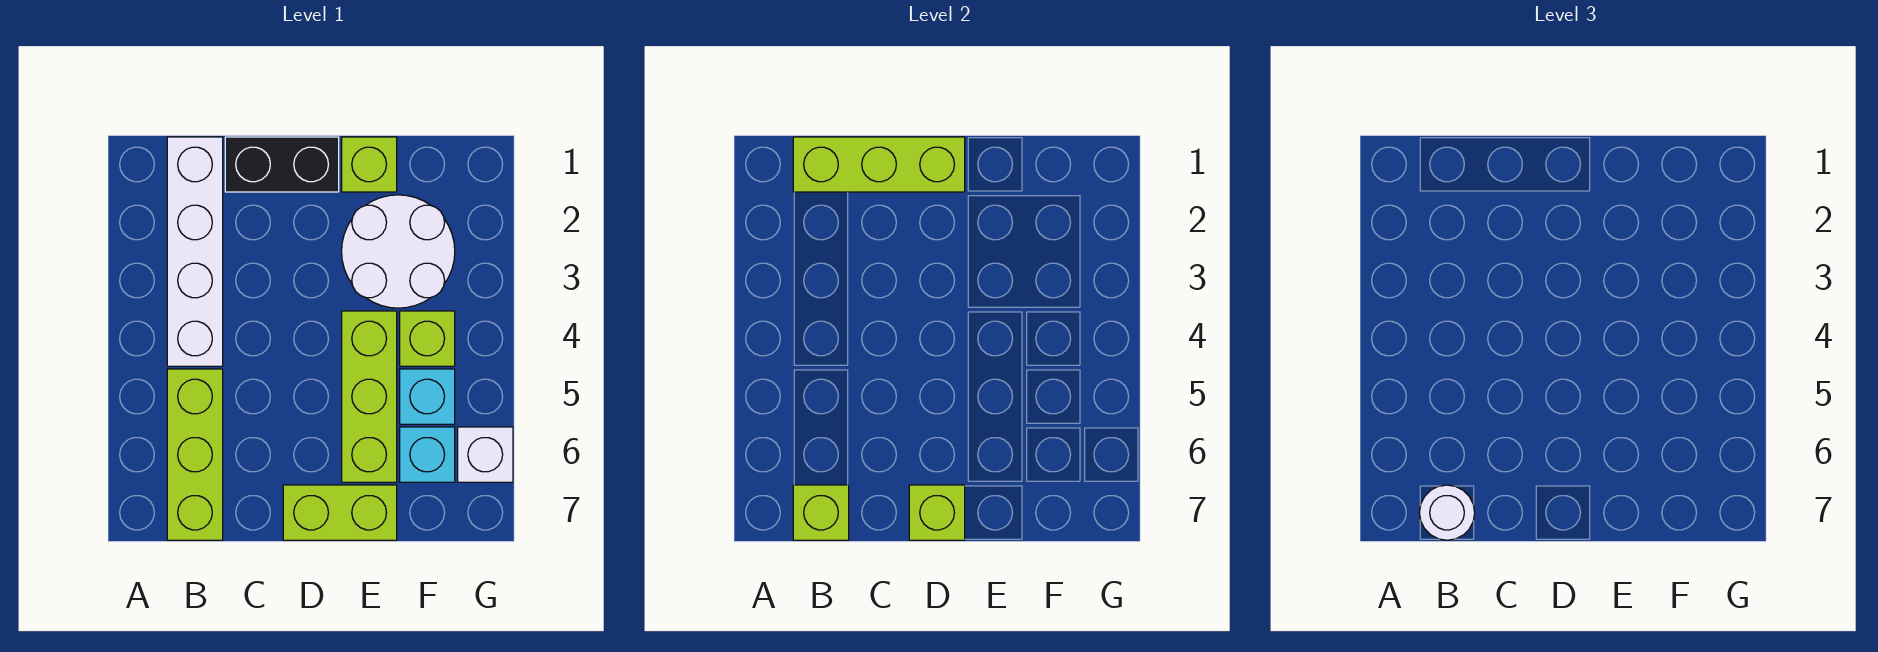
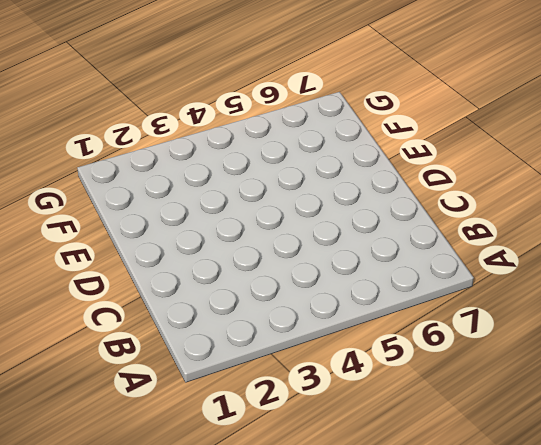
none -> white brick B1:B4 level 1
none -> lime brick B5:B7 level 1
none -> black brick C1:D1 level 1

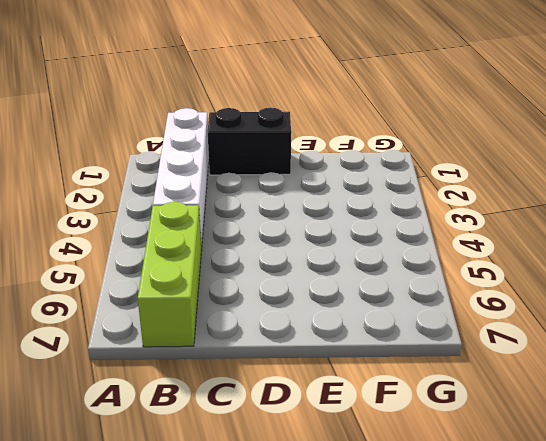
none -> lime brick D7:E7 level 1
none -> lime brick E1 level 1
none -> white round brick E2:F3 level 1

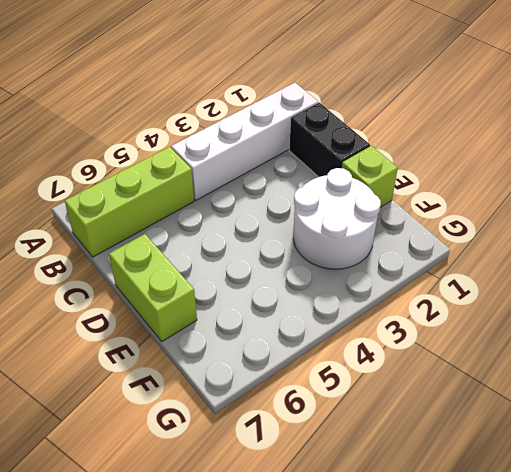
none -> lime brick E4:E6 level 1
none -> lime brick F4 level 1
none -> cyan brick F5 level 1

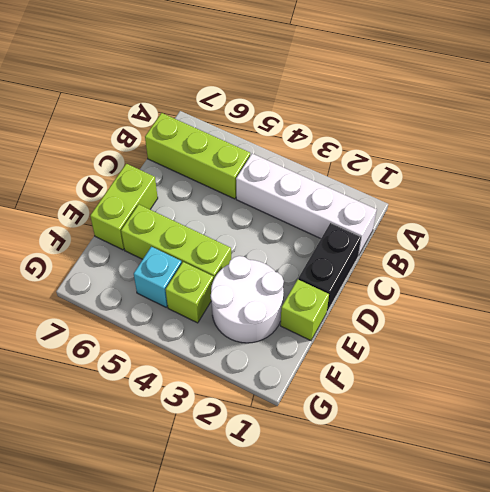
none -> cyan brick F6 level 1
none -> white brick G6 level 1
none -> lime brick B1:D1 level 2

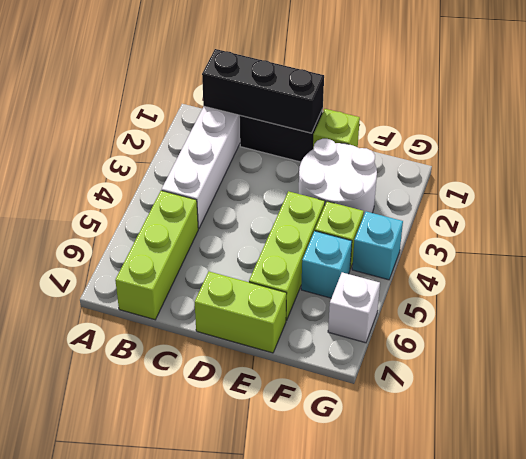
black brick B1:D1 level 2 -> lime brick B1:D1 level 2
cyan brick G4 level 1 -> cyan brick F6 level 1
none -> lime brick B7 level 2
none -> lime brick D7 level 2
none -> white round brick B7 level 3

